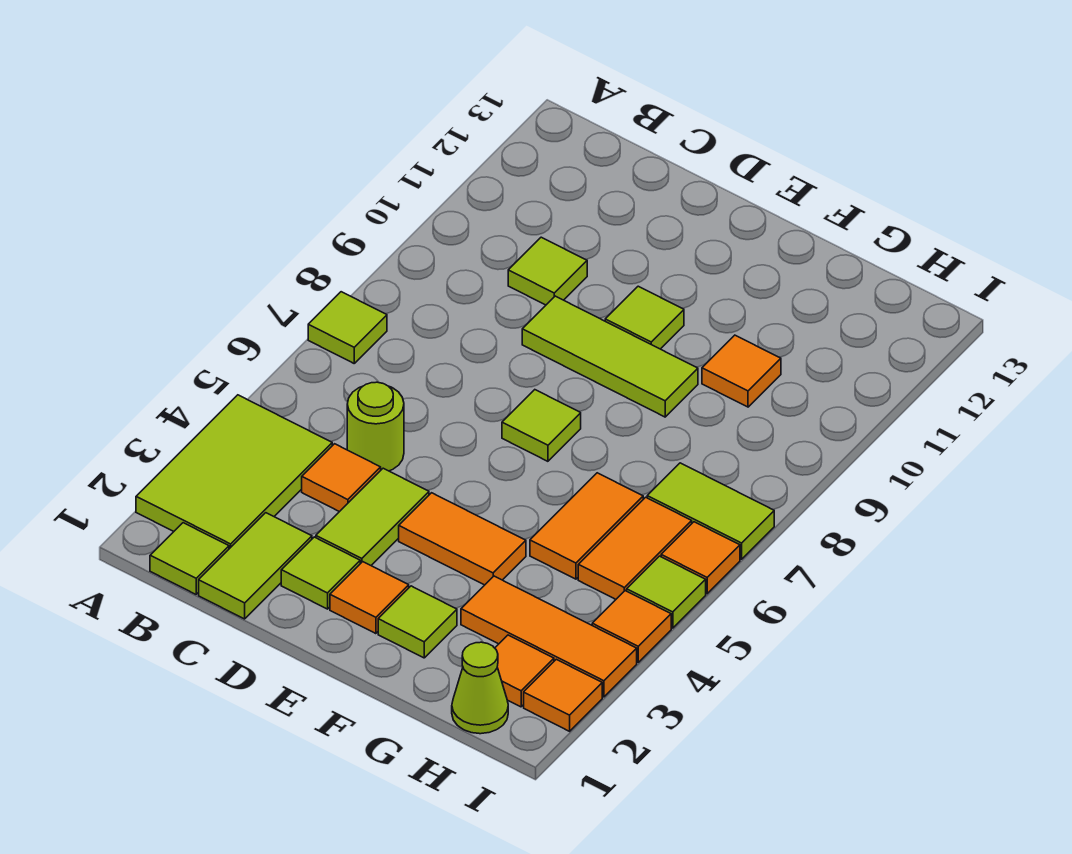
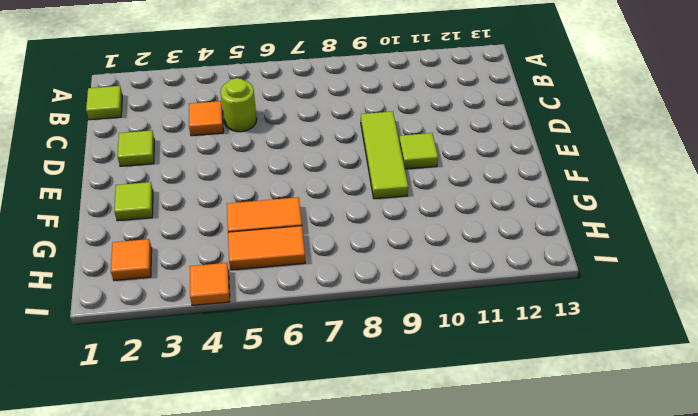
none -> lime tile A2:B4 level 1
none -> lime tile A7 level 1
none -> lime tile C1:C2 level 1

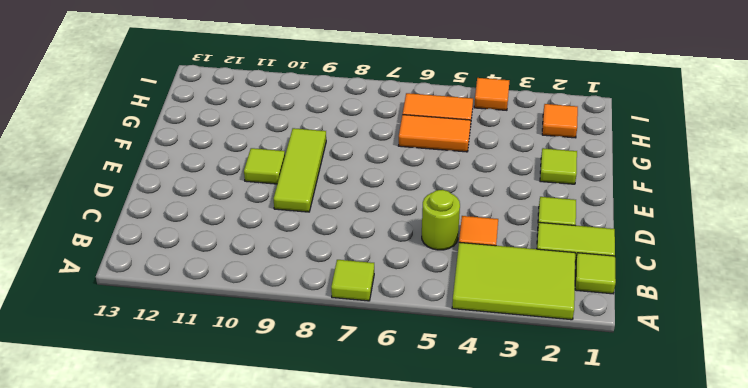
none -> lime tile C10 level 1
none -> lime tile D3:D4 level 1
none -> orange tile E2 level 1

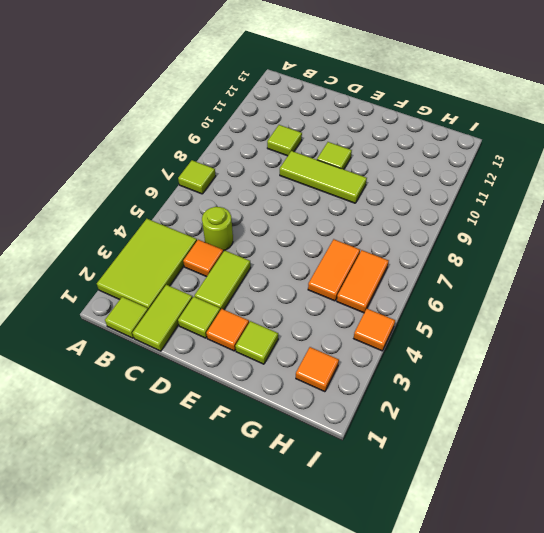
none -> orange tile E4:F4 level 1
none -> lime tile E7 level 1
none -> orange tile G3:I3 level 1

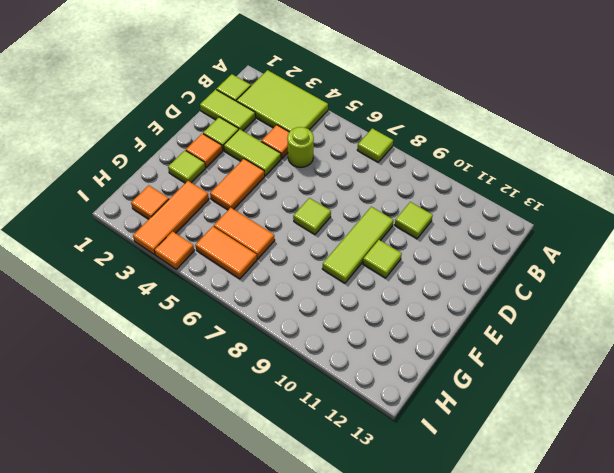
none -> orange tile G10 level 1
none -> lime cone H1 level 1
none -> lime tile H7:I7 level 1

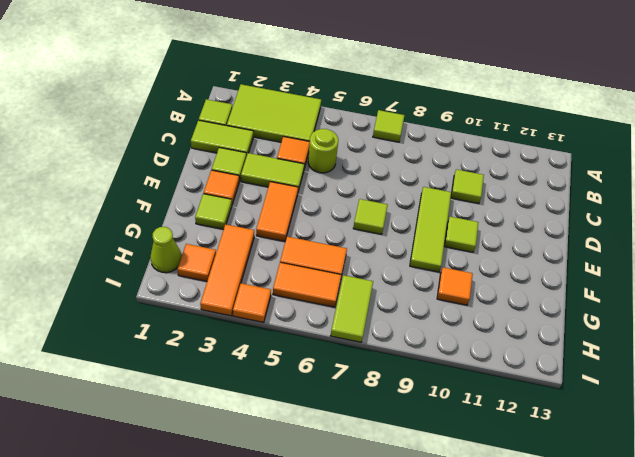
none -> orange tile I2 level 1
none -> lime tile I5 level 1
none -> orange tile I6 level 1

